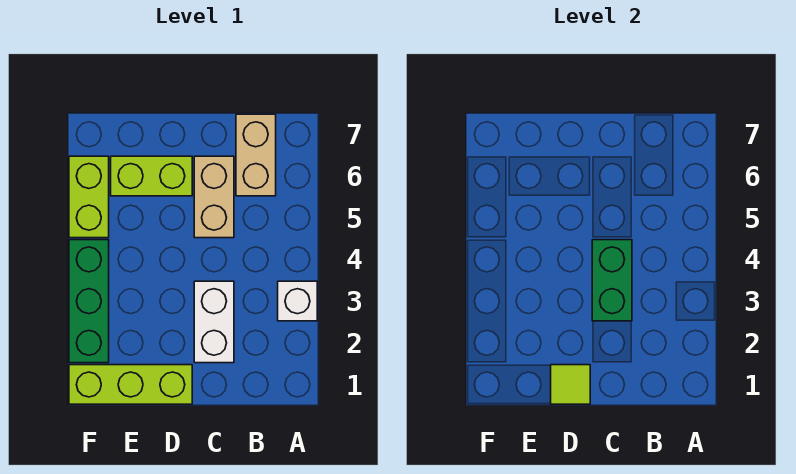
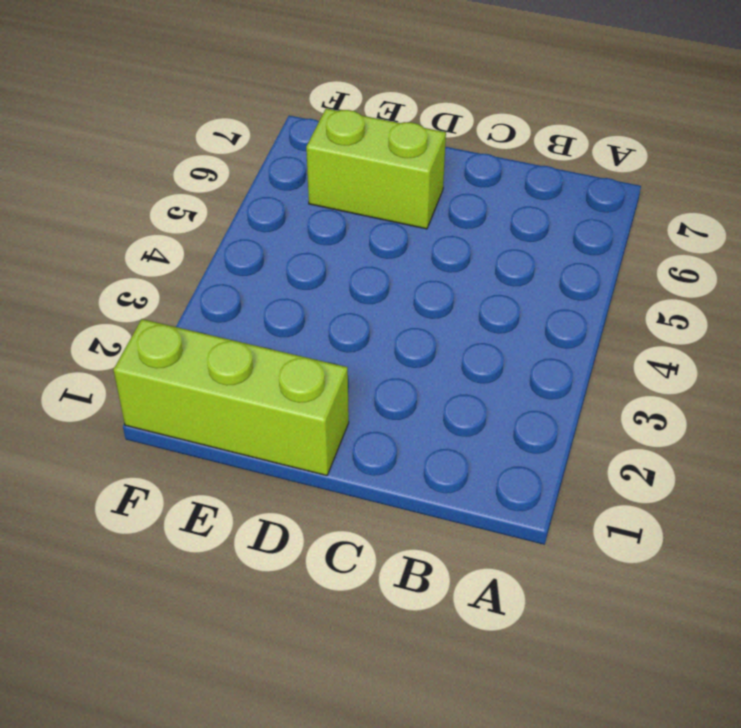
none -> white brick A3 level 1
none -> tan brick B6:B7 level 1

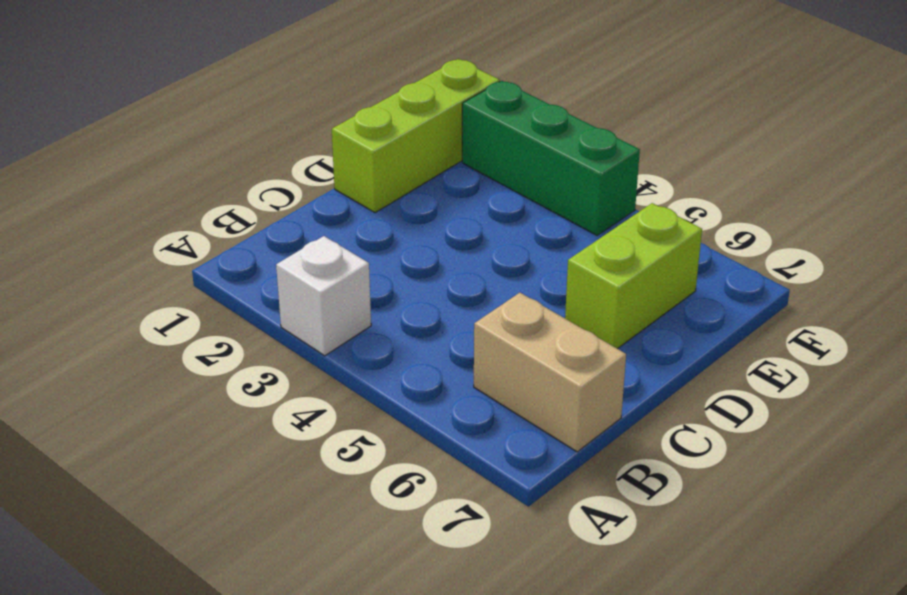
none -> white brick C2:C3 level 1
none -> tan brick C5:C6 level 1

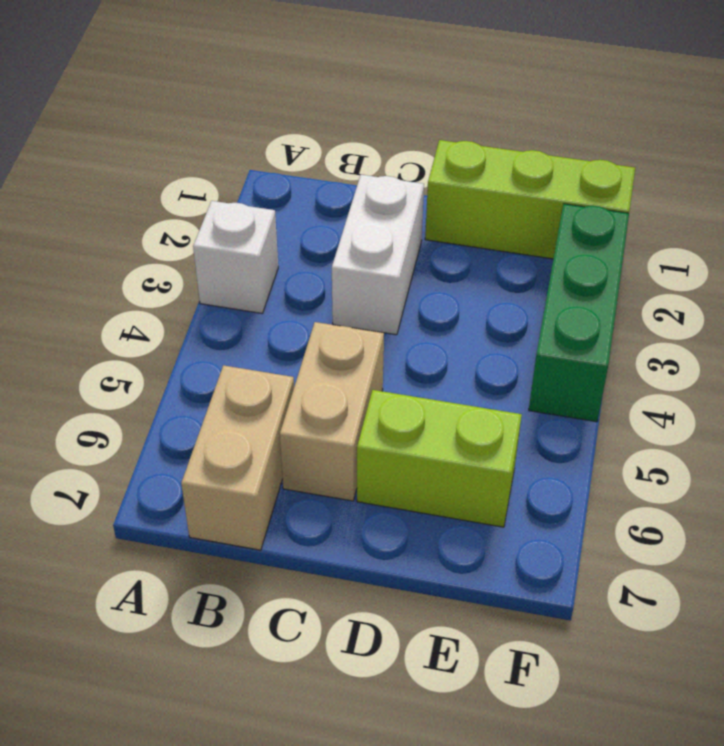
none -> lime brick F5:F6 level 1
none -> green brick C3:C4 level 2

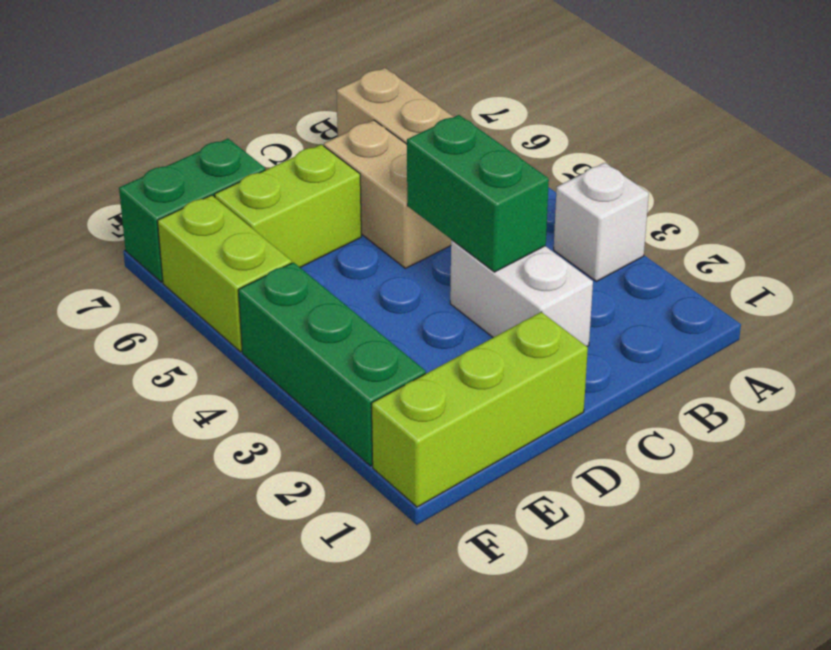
green brick E7:F7 level 1 -> none
none -> lime tile D1 level 2

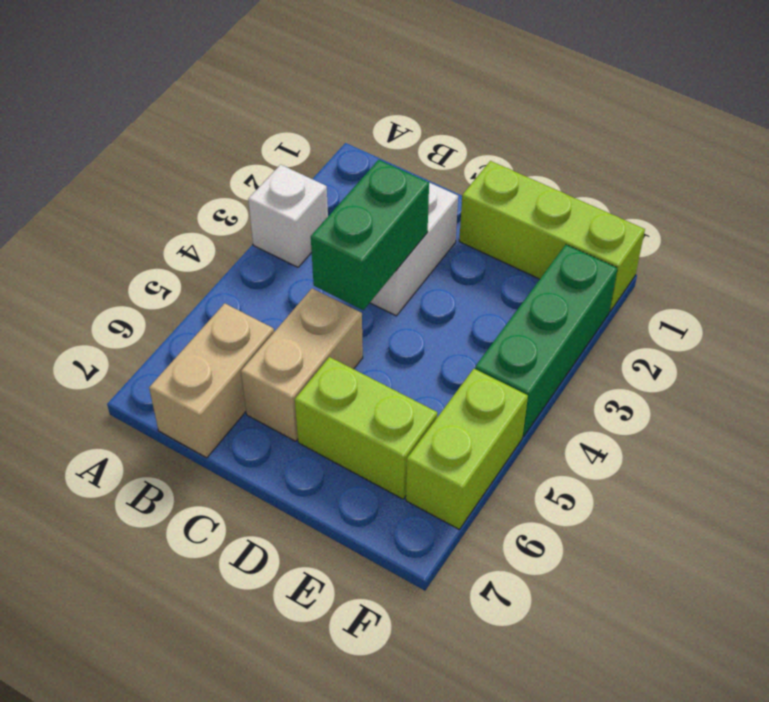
none -> lime tile D1 level 2

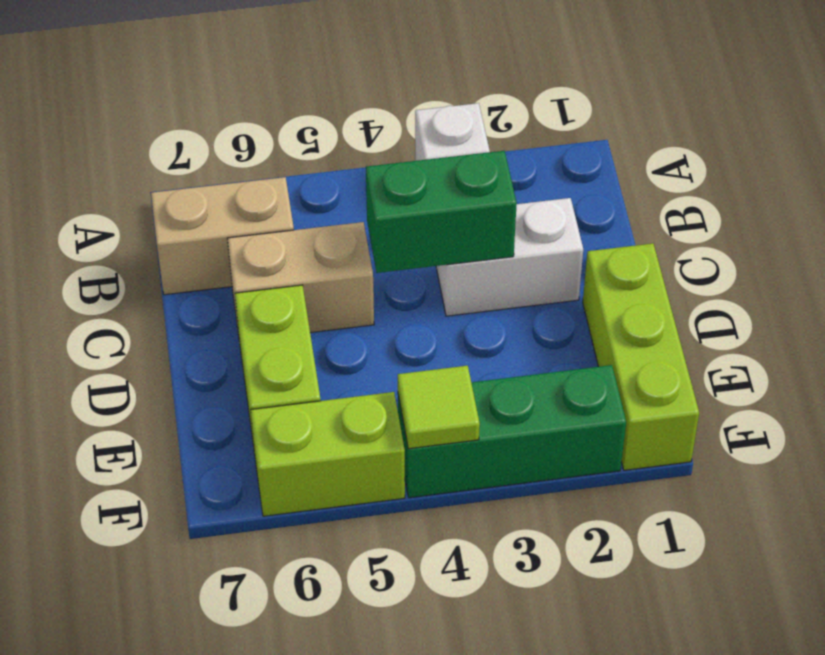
lime tile F4 level 2 -> lime tile D1 level 2

